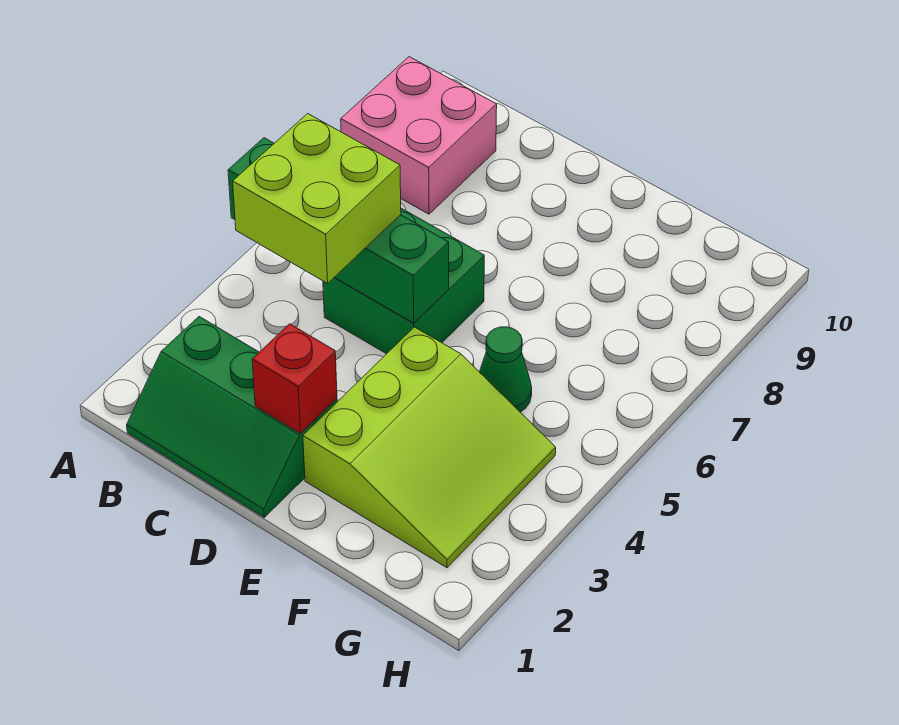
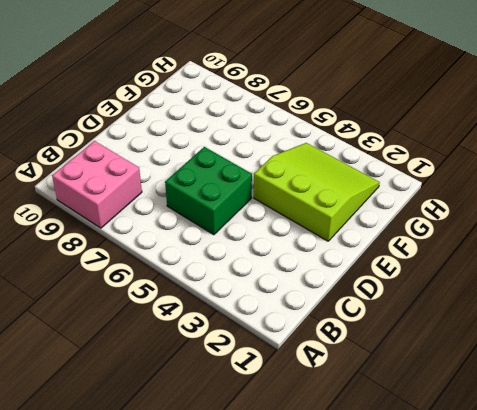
none -> green slope B1:D2 level 1 top 2
none -> green cone F5 level 1

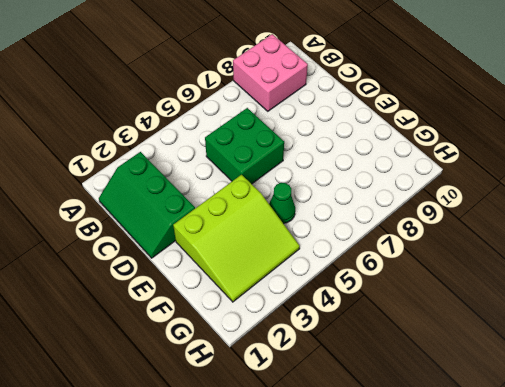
none -> green brick A5:D5 level 2
none -> red brick D2 level 2

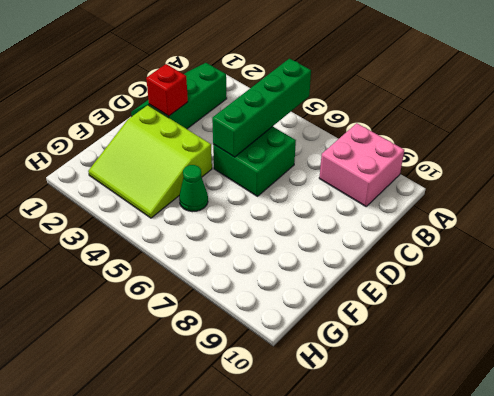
none -> lime brick B4:C5 level 3

